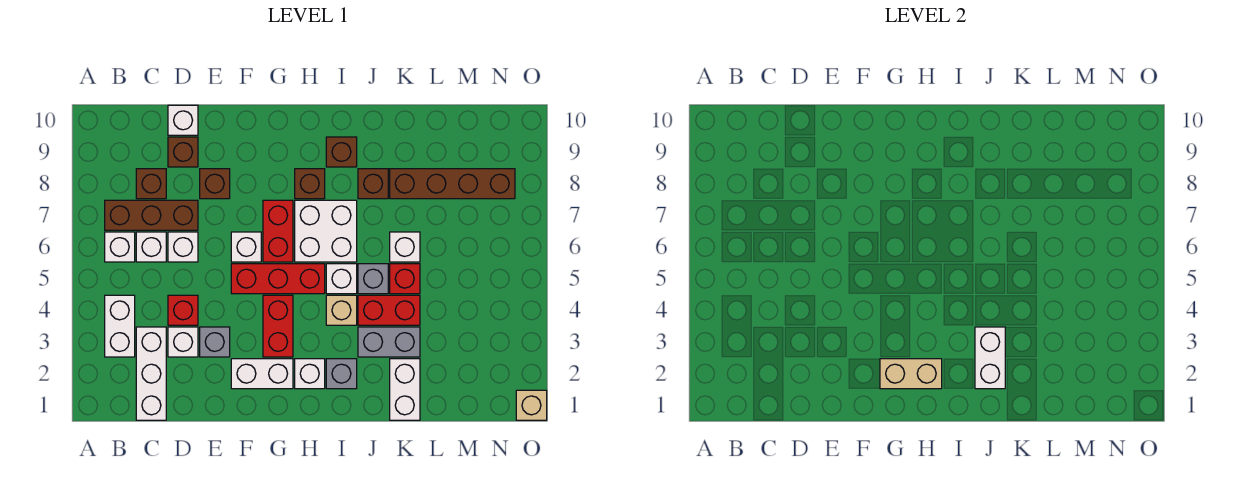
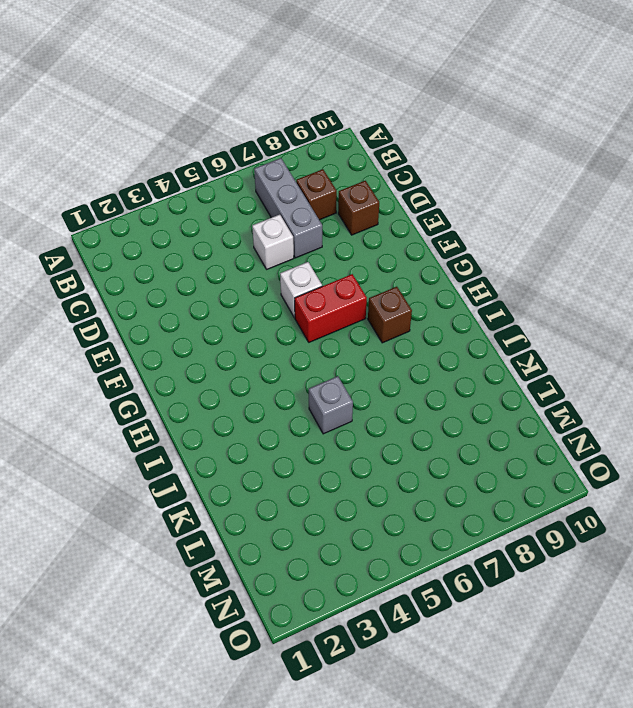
grey brick B7:D7 level 1 -> brown brick B7:D7 level 1
none -> white brick B3:B4 level 1
none -> white brick B6 level 1
none -> white brick C1:C3 level 1
none -> white brick C6 level 1

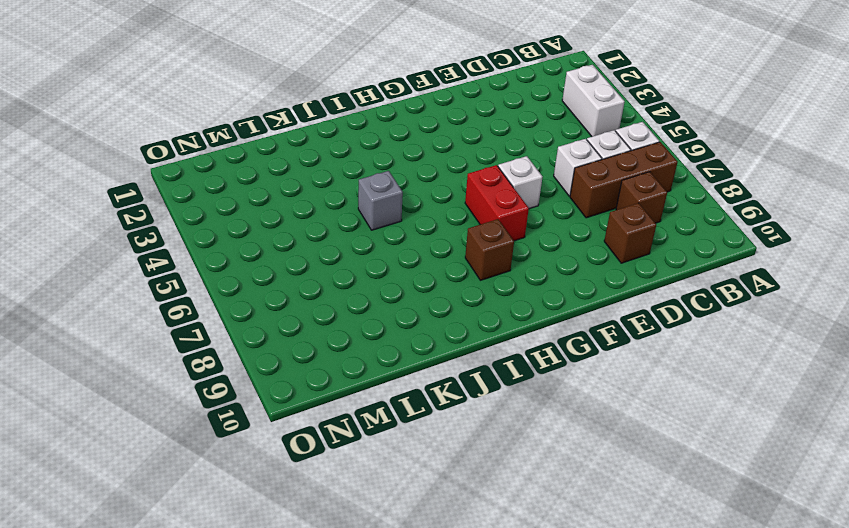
none -> white brick C1:C3 level 1
none -> white brick D3 level 1
none -> red brick D4 level 1
none -> white brick D10 level 1

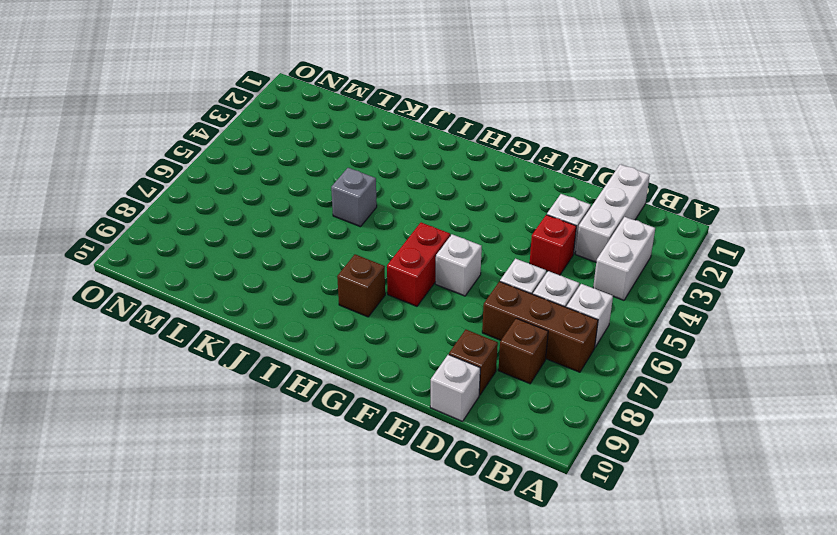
none -> grey brick E3 level 1
none -> brown brick E8 level 1
none -> white brick F2:G2 level 1
none -> red brick F5:H5 level 1

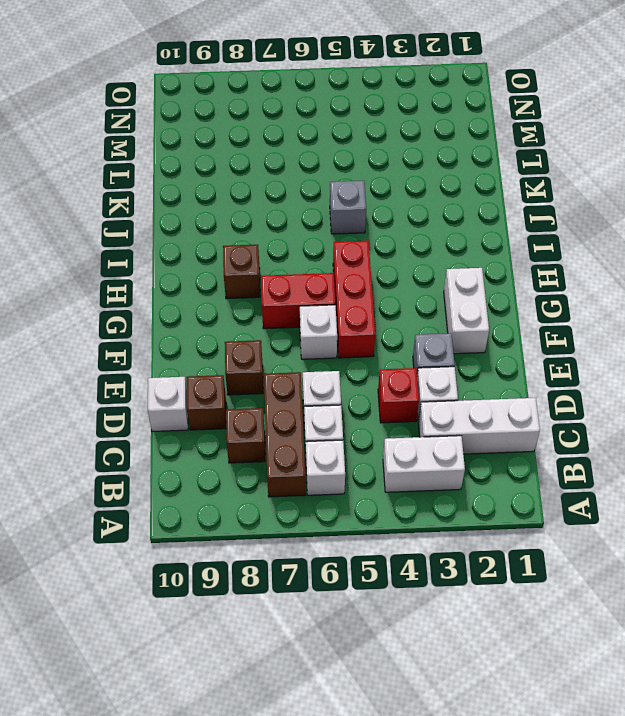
none -> red brick G3:G4 level 1
none -> white brick H2 level 1
none -> white brick H6:I7 level 1
none -> grey brick I2 level 1

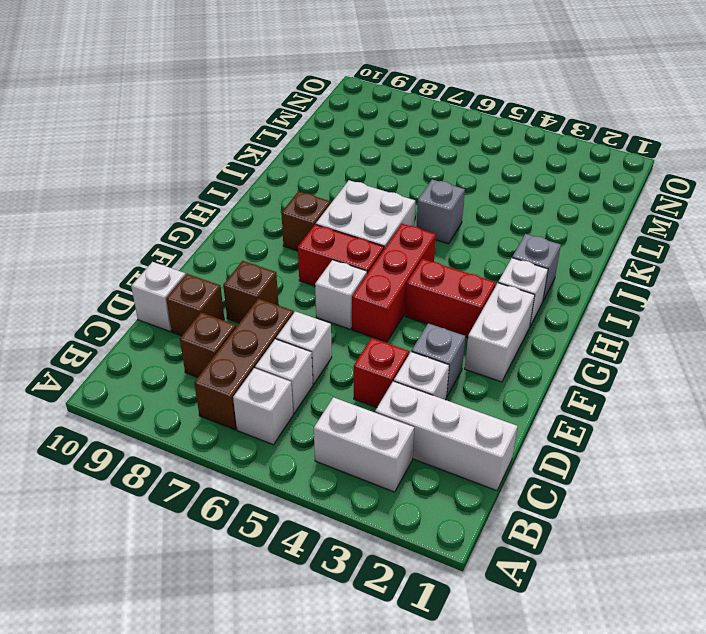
none -> tan brick I4 level 1
none -> white brick I5 level 1
none -> brown brick I9 level 1
none -> grey brick J3:K3 level 1

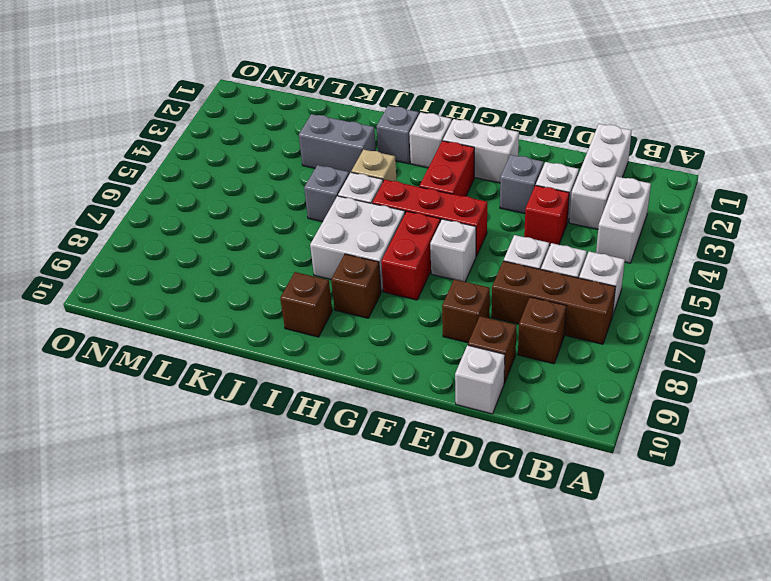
none -> red brick J4:K4 level 1
none -> brown brick J8 level 1
none -> white brick K1:K2 level 1
none -> red brick K5 level 1

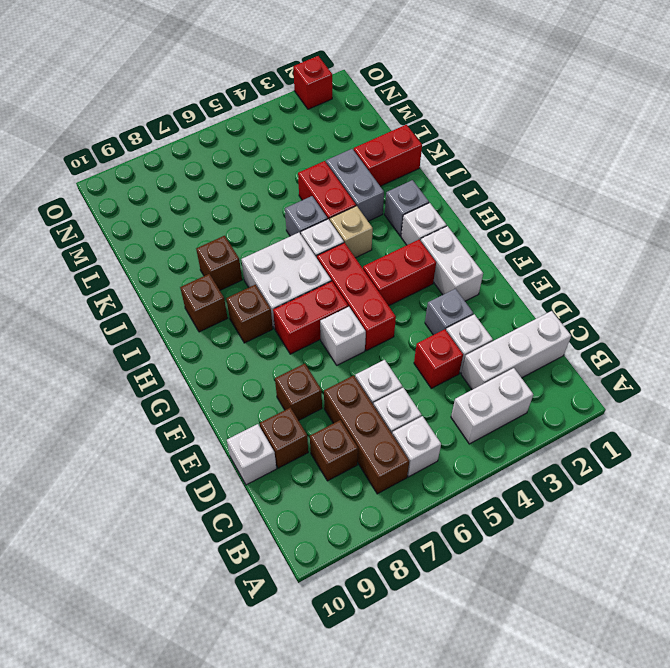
red brick K1:K2 level 1 -> white brick K1:K2 level 1
red brick O2 level 1 -> red brick K5 level 1
none -> white brick K6 level 1
none -> brown brick K8:N8 level 1
none -> tan brick O1 level 1
none -> tan brick G2:H2 level 2

